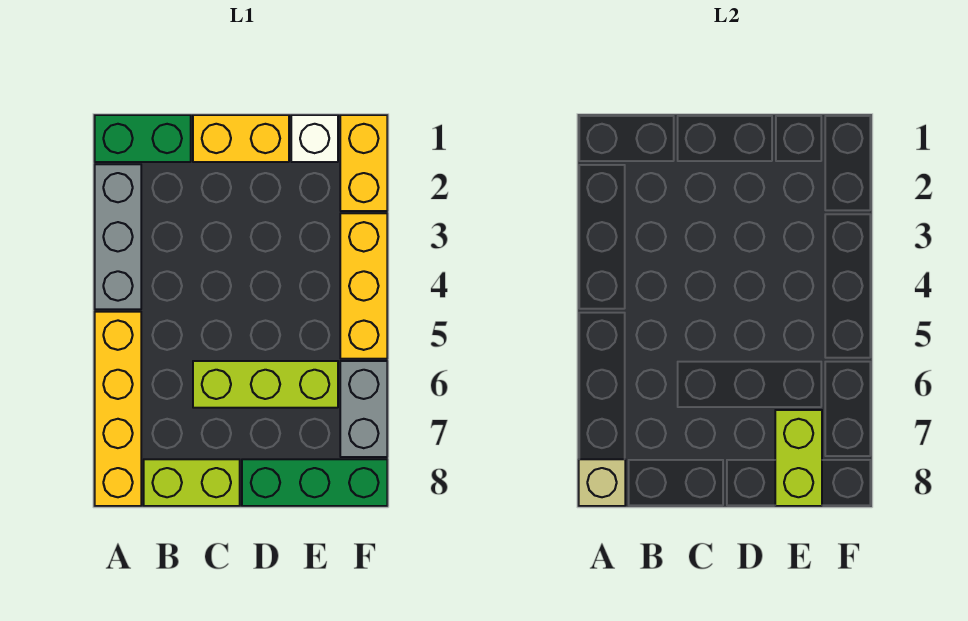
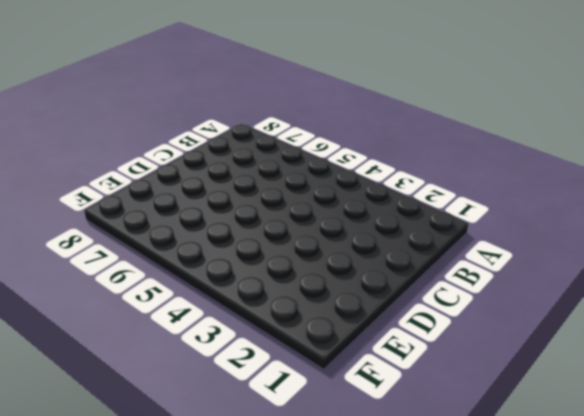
none -> green brick A1:B1 level 1
none -> grey brick A2:A4 level 1
none -> yellow brick A5:A8 level 1

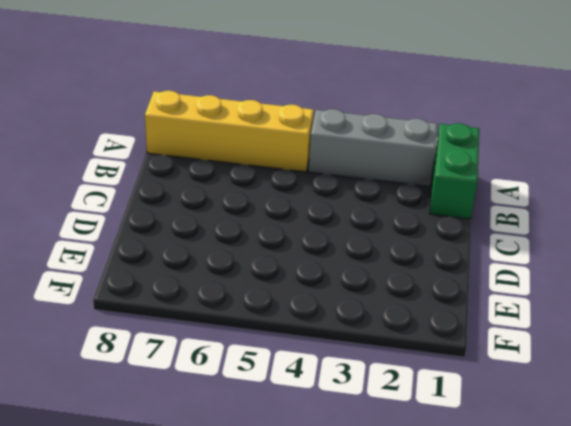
none -> lime brick B8:C8 level 1
none -> yellow brick C1:D1 level 1
none -> lime brick C6:E6 level 1

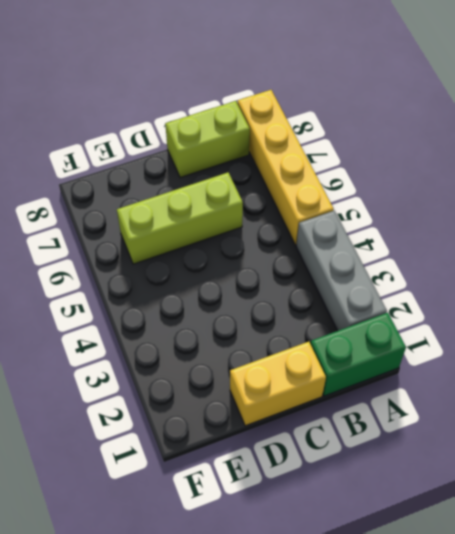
none -> green brick D8:F8 level 1
none -> white brick E1 level 1
none -> yellow brick F1:F2 level 1

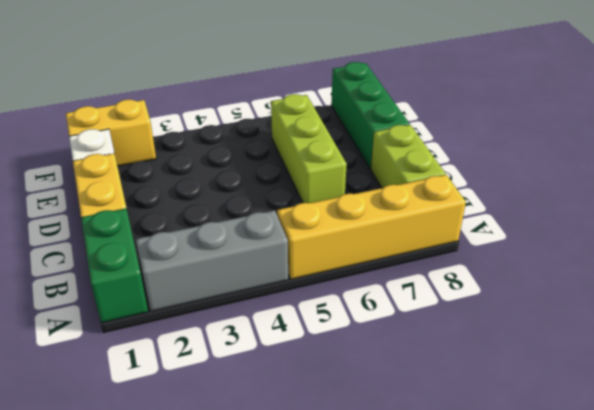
none -> yellow brick F3:F5 level 1
none -> grey brick F6:F7 level 1
none -> tan brick A8 level 2

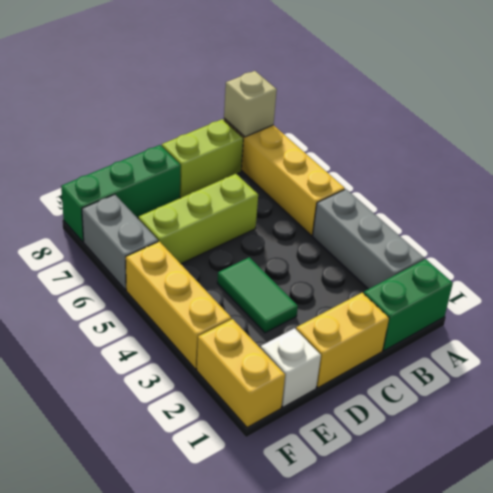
green tile D3:D4 level 1 -> none
none -> lime brick E7:E8 level 2

